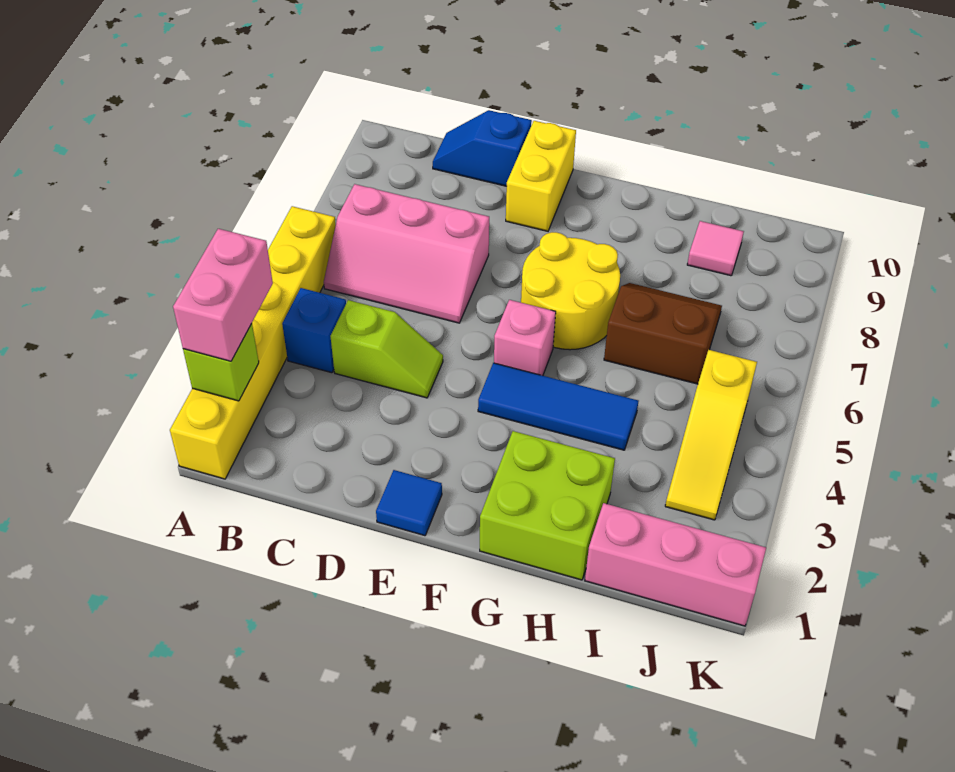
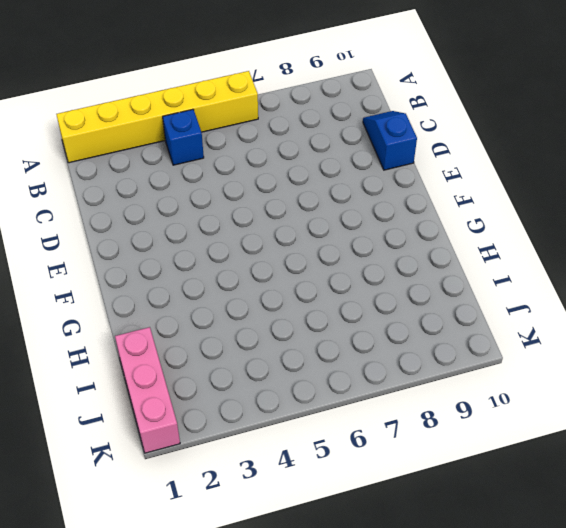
none -> pink slope B6:D7 level 1 top 7
none -> lime slope C4:D4 level 1 top C
none -> blue tile E1 level 1

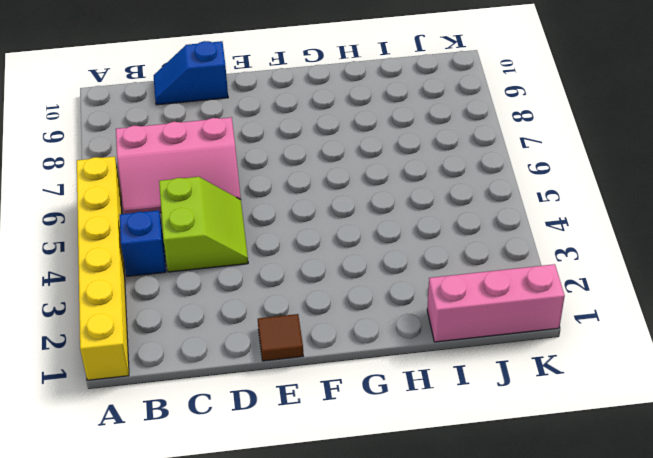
lime slope C4:D5 level 1 top C -> lime slope C4:D4 level 1 top C
brown tile E1 level 1 -> blue tile E1 level 1
none -> yellow brick E9:E10 level 1
none -> blue tile F4:H4 level 1
none -> pink brick F5 level 1

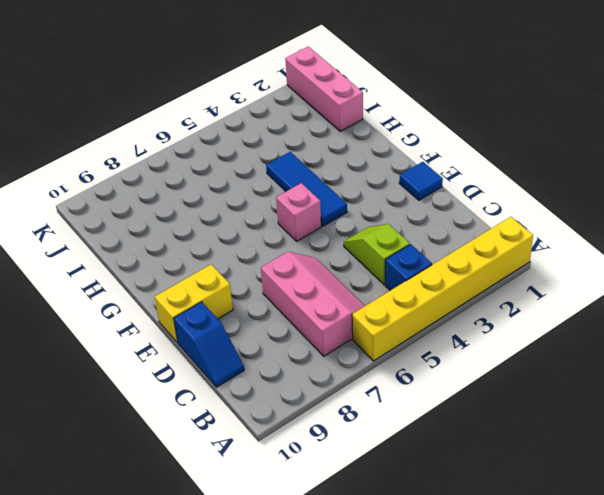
none -> yellow round brick F6:G7 level 1
none -> lime brick G1:H2 level 1
none -> brown slope H6:I7 level 1 top 6

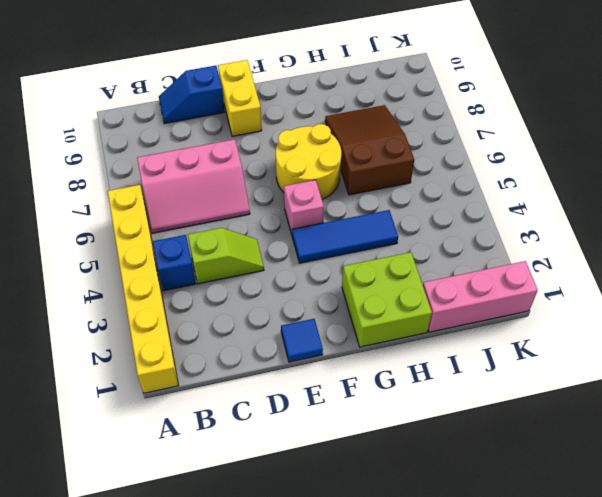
brown slope H6:I8 level 1 top 6 -> brown slope H6:I7 level 1 top 6
none -> pink tile I9 level 1
none -> yellow slope J3:J5 level 1 top 5
none -> lime brick A2 level 2

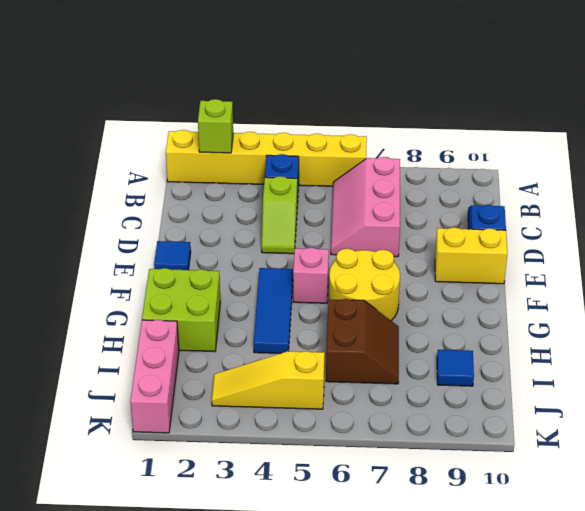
blue tile I9 level 1 -> pink tile I9 level 1
none -> pink brick A2:A3 level 3

